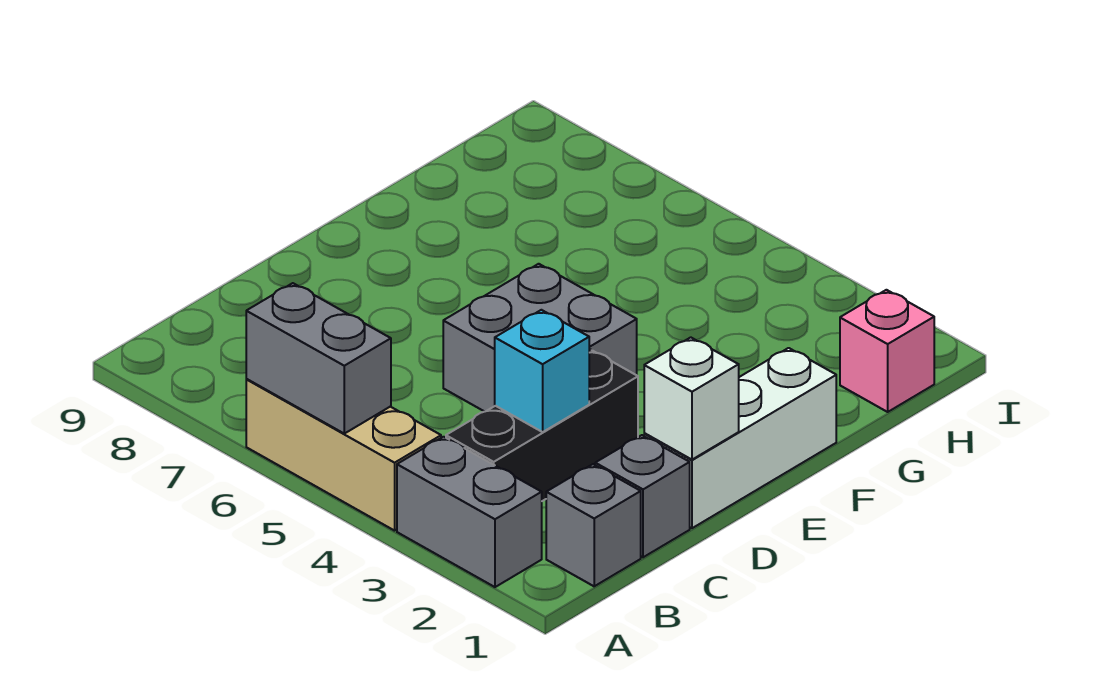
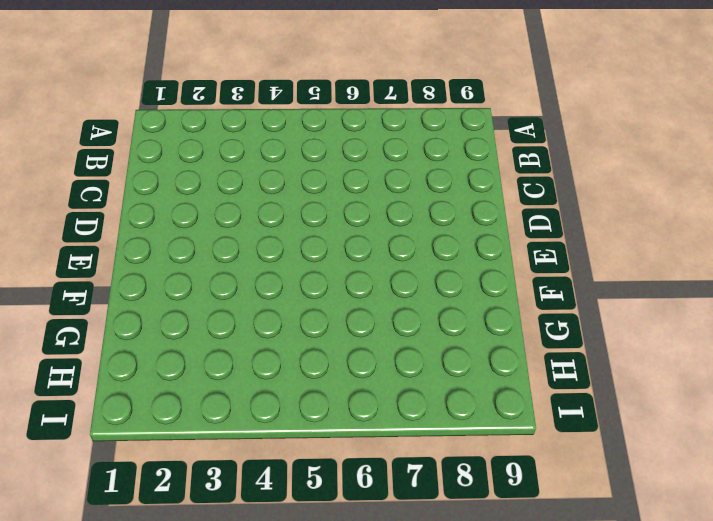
none -> grey brick A2:A3 level 1
none -> tan brick A4:A6 level 1

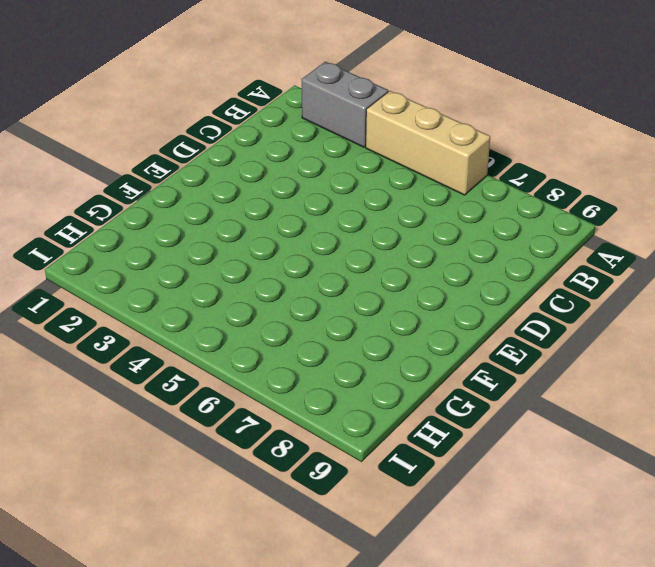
none -> grey brick B1 level 1
none -> black brick B3:D3 level 1

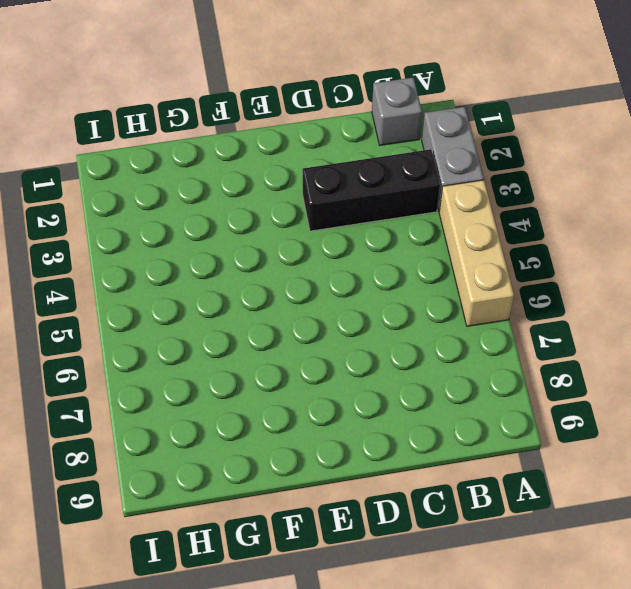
none -> grey brick C1 level 1
none -> white brick D1:F1 level 1

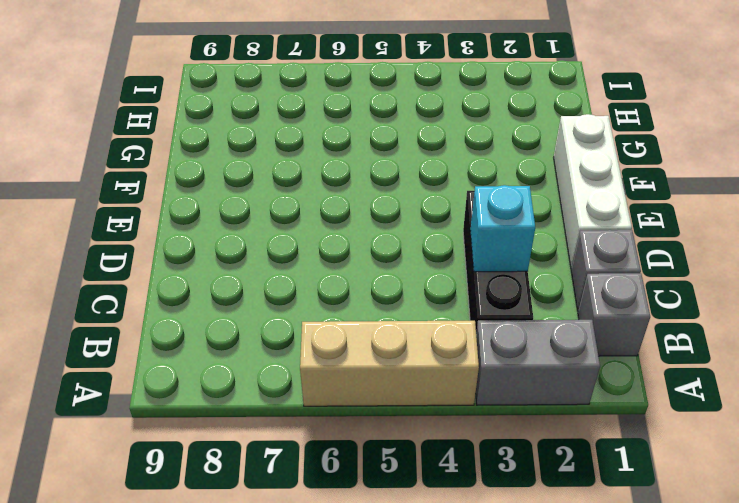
none -> grey brick D4:E5 level 1
none -> pink brick H1 level 1

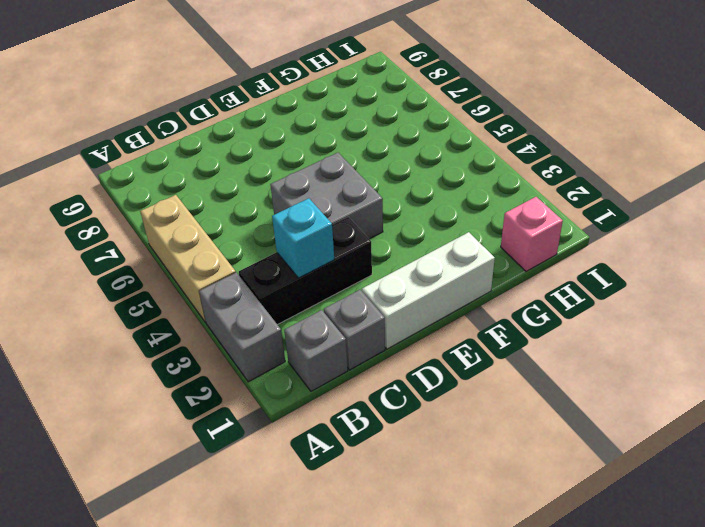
none -> grey brick A5:A6 level 2
none -> white brick D1 level 2

